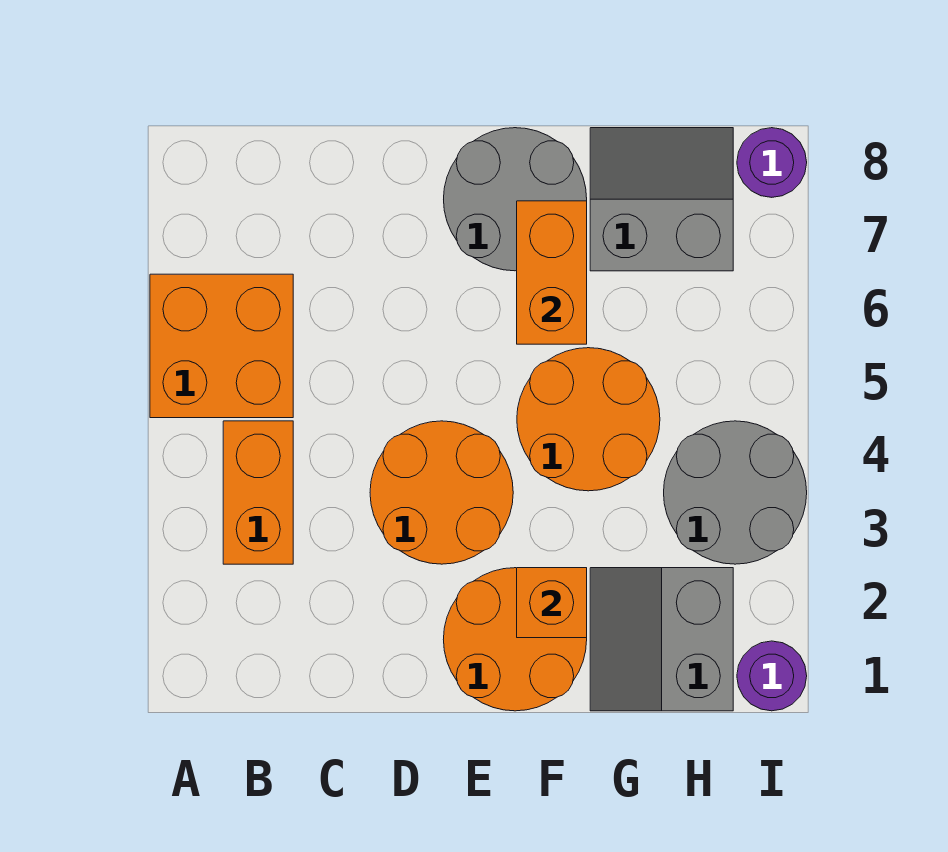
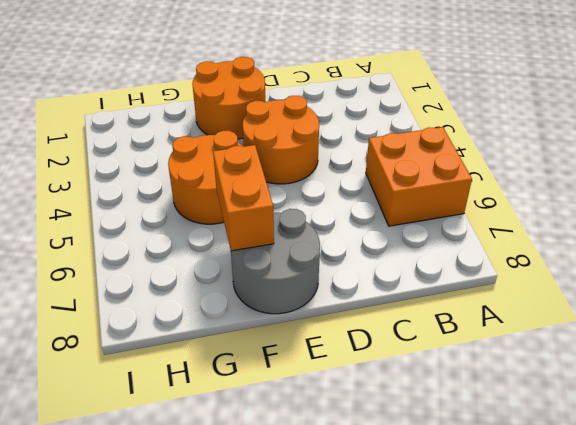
none -> orange brick B3:B4 level 1
none -> grey slope G1:H2 level 1 top H
none -> grey slope G7:H8 level 1 top 7

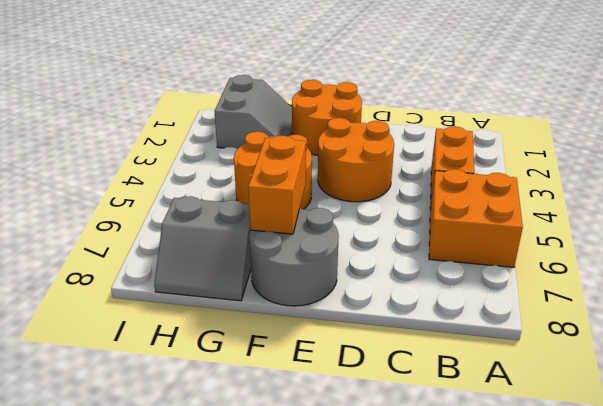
none -> grey round brick H3:I4 level 1
none -> purple round brick I1 level 1
none -> purple round brick I8 level 1

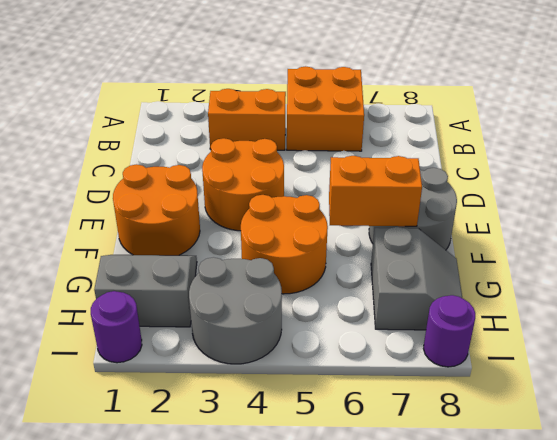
none -> orange brick F2 level 2

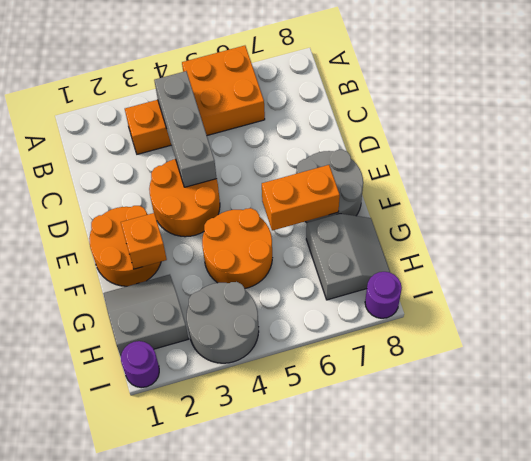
grey brick B4:D4 level 2 -> none

